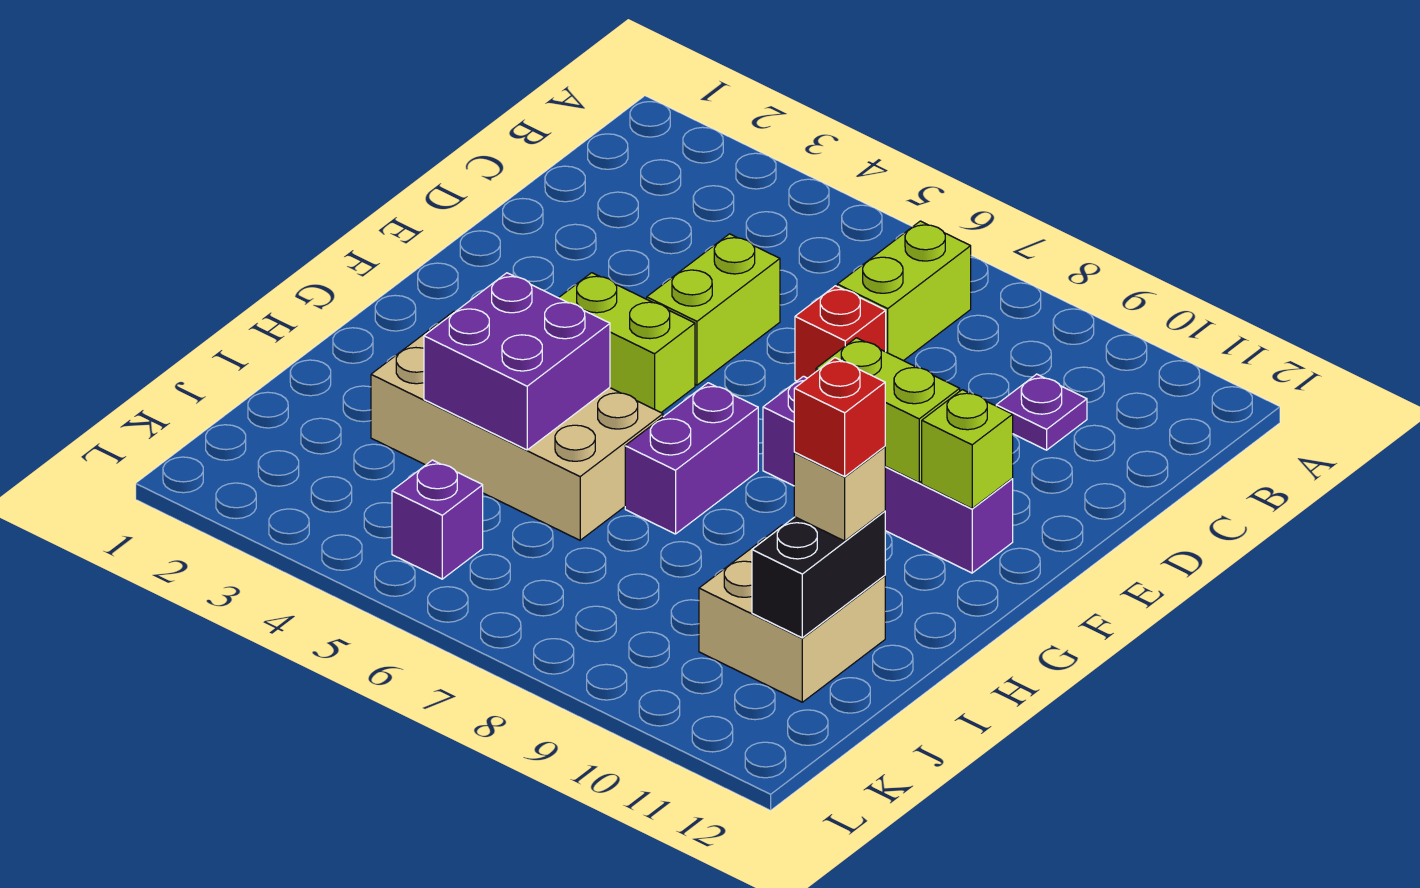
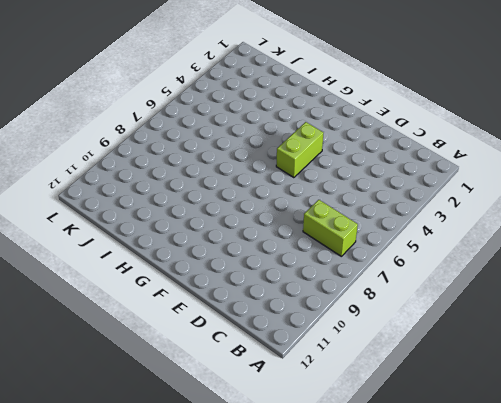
none -> purple plate C10 level 1
none -> lime brick D5:E5 level 1
none -> red brick D7 level 1

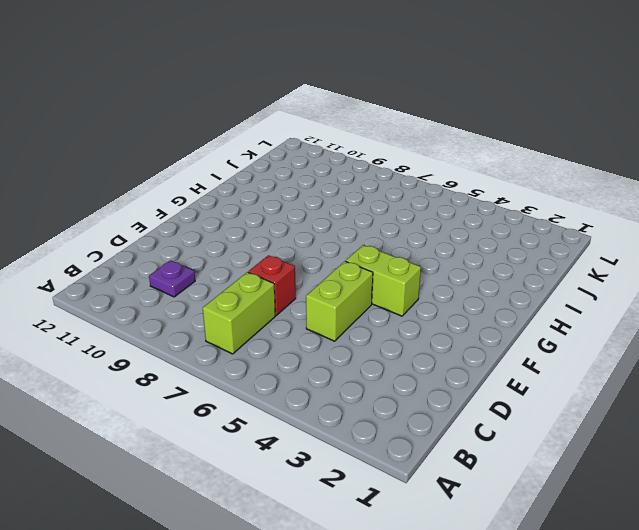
none -> purple brick F8:F11 level 1
none -> purple brick G7:H7 level 1
none -> tan brick H3:I6 level 1

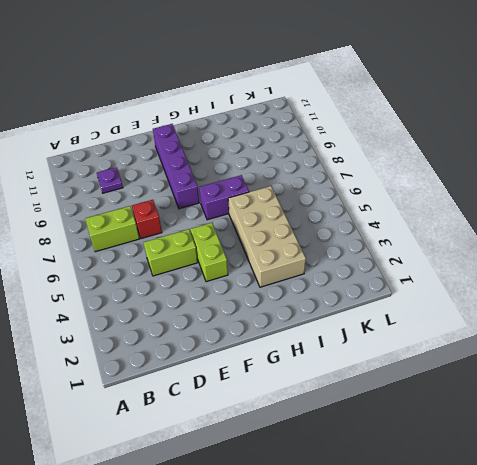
none -> tan brick I10:J11 level 1
none -> purple brick K5 level 1
none -> lime brick F9:F10 level 2

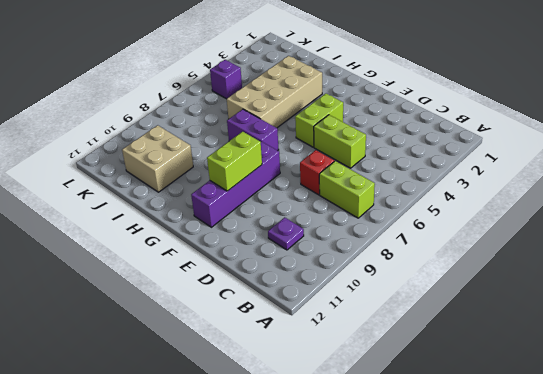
none -> lime brick F11 level 2
none -> purple brick H4:I5 level 2
none -> black brick I11:J11 level 2

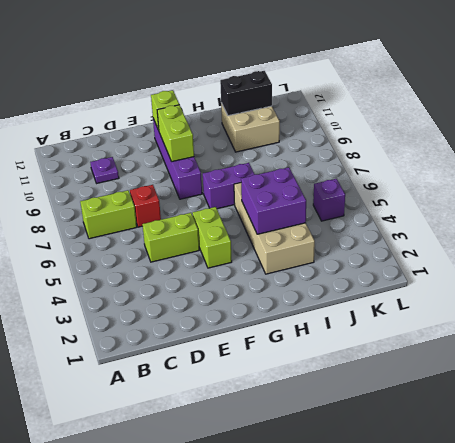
none -> tan brick I11 level 3
none -> red brick I11 level 4

